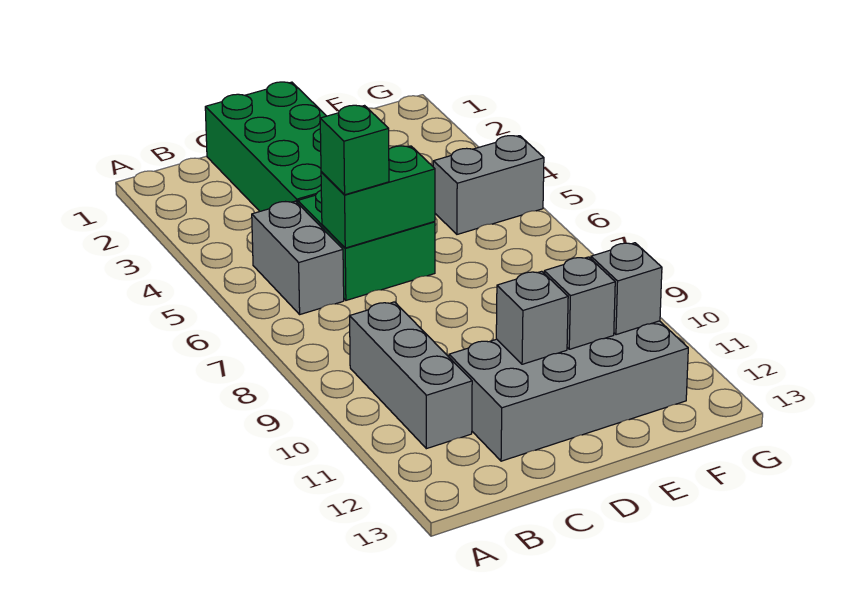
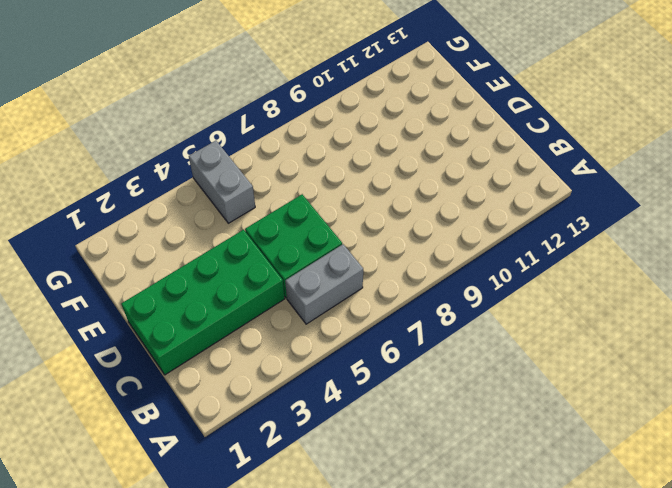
none -> grey brick B9:B11 level 1
none -> grey brick C11:F12 level 1

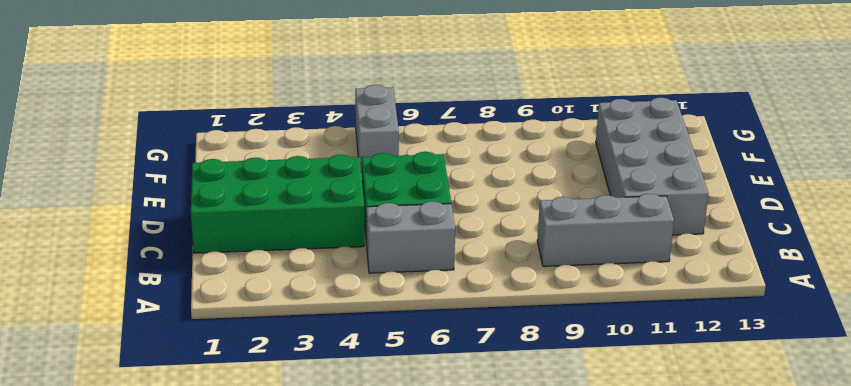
none -> green brick C6:D6 level 2
none -> grey brick D11 level 2

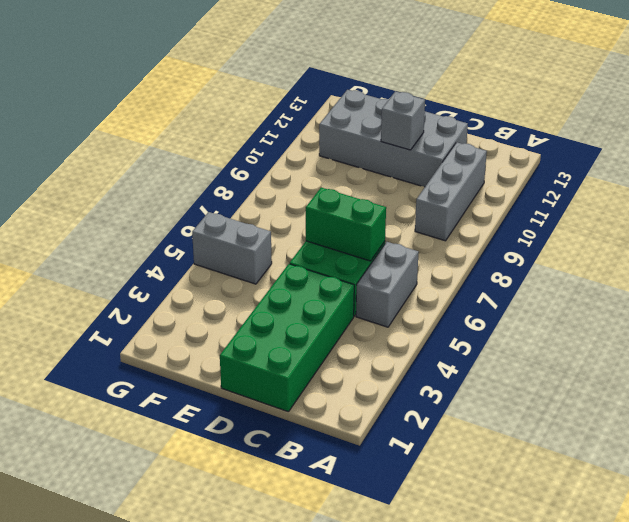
none -> grey brick E11 level 2
none -> grey brick F11 level 2

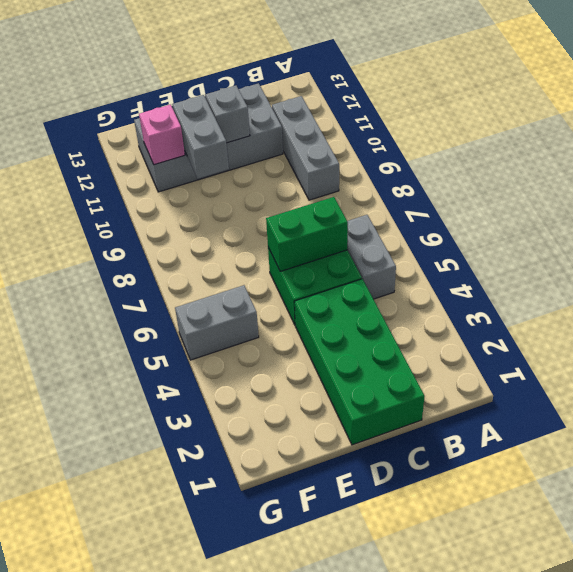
grey brick E10:E11 level 2 -> grey brick E11 level 2
pink brick F11 level 2 -> grey brick F11 level 2
none -> green brick C6 level 3

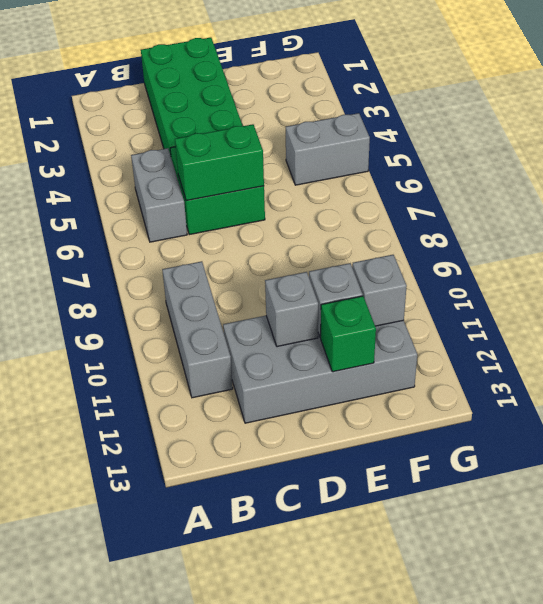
green brick E12 level 2 -> green brick C6 level 3

